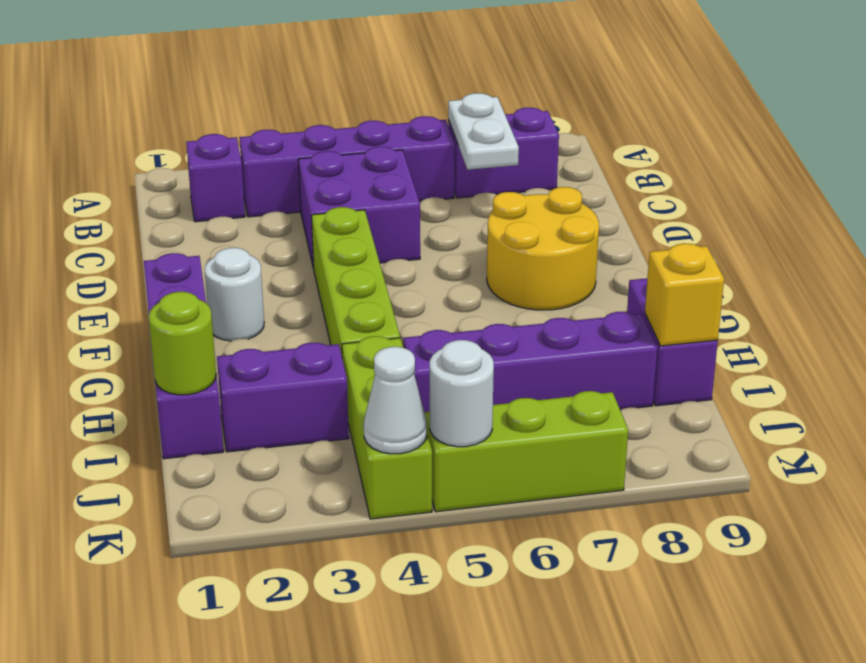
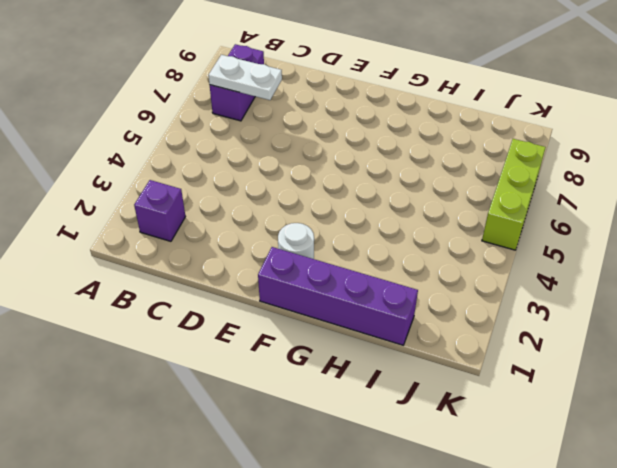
none -> purple brick B3:B6 level 1
none -> purple brick C4:D5 level 1
none -> lime brick E4:H4 level 1

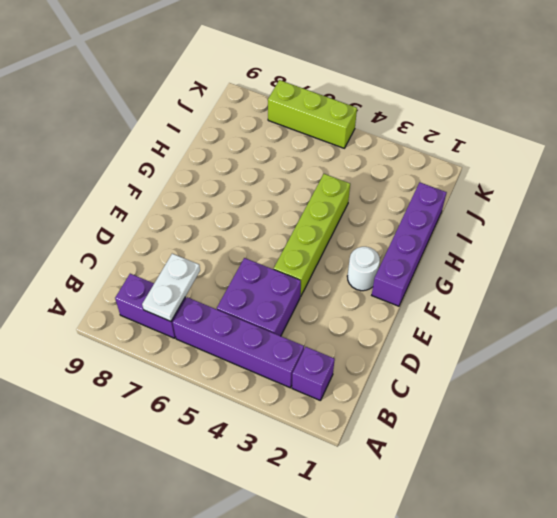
none -> yellow round brick E7:F8 level 1
none -> purple brick H9:I9 level 1
none -> purple brick I2:I3 level 1

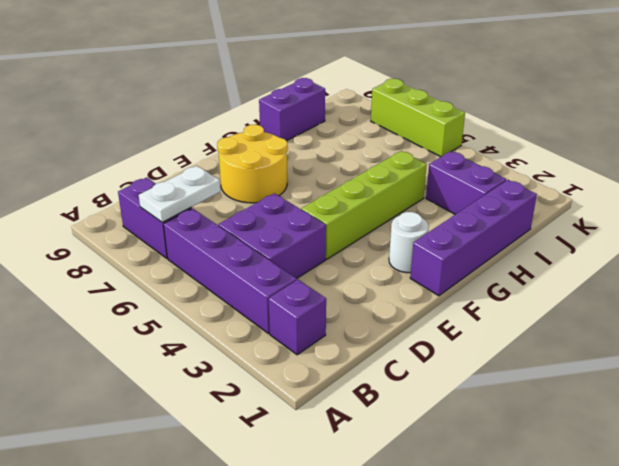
none -> lime brick I4:K4 level 1
none -> purple brick I5:I8 level 1
none -> lime round brick I1 level 2

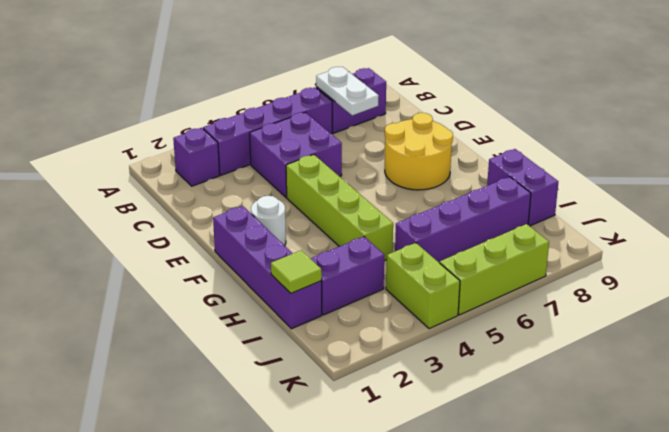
lime tile I1 level 2 -> lime round brick I1 level 2
lime brick J4:K4 level 1 -> lime brick I4:K4 level 1
none -> yellow brick I9 level 2
none -> white cone K4 level 2
none -> white round brick K5 level 2

